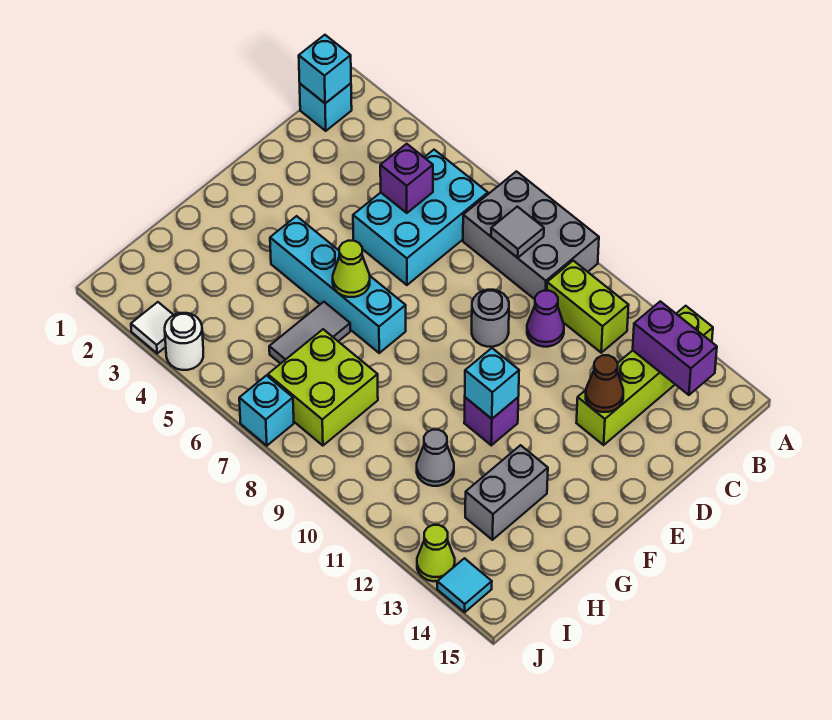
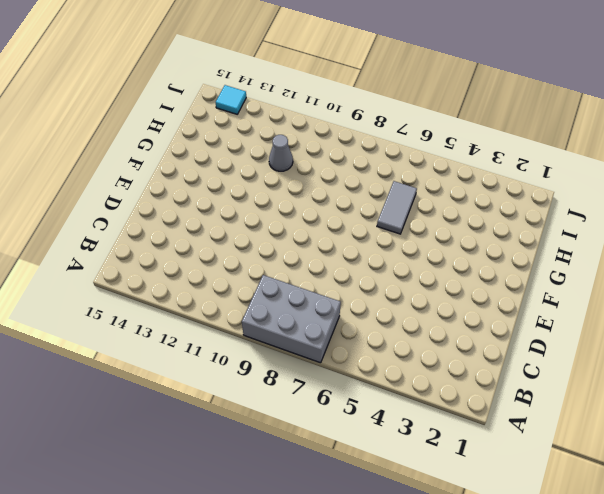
none -> lime brick A13:D13 level 1
none -> cyan brick B1 level 1
none -> cyan brick B5:D6 level 1

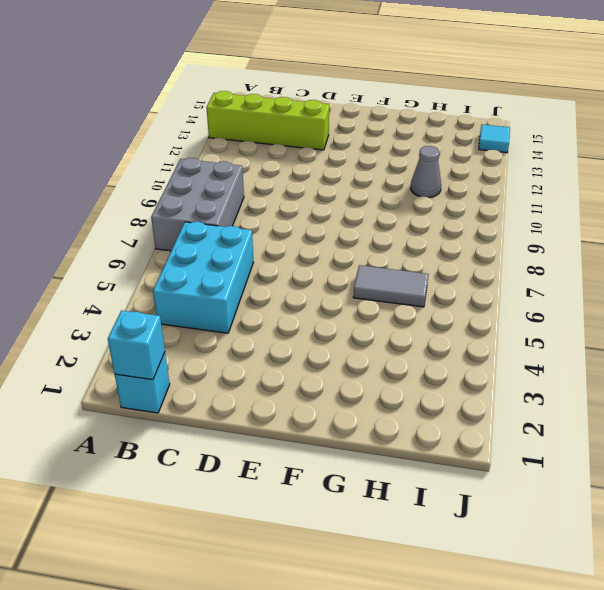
cyan brick B4:C6 level 1 -> cyan brick B5:D6 level 1
none -> lime brick B10:B11 level 1
none -> purple cone C10 level 1
none -> grey round brick D9 level 1

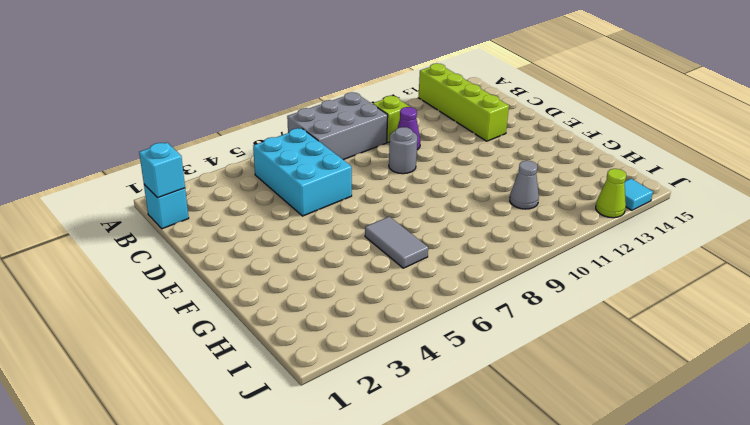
lime brick B10 level 1 -> lime brick B10:B11 level 1
none -> cyan brick F4:F7 level 1
none -> purple brick F11 level 1
none -> grey brick G13:H13 level 1

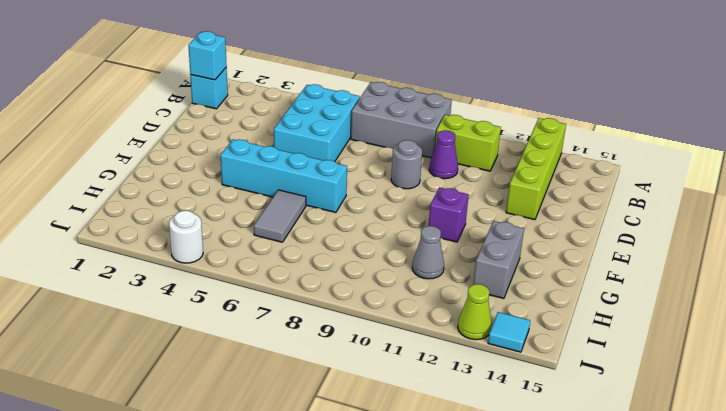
none -> lime brick H7:I8 level 1
none -> white tile J3 level 1
none -> cyan brick J7 level 1

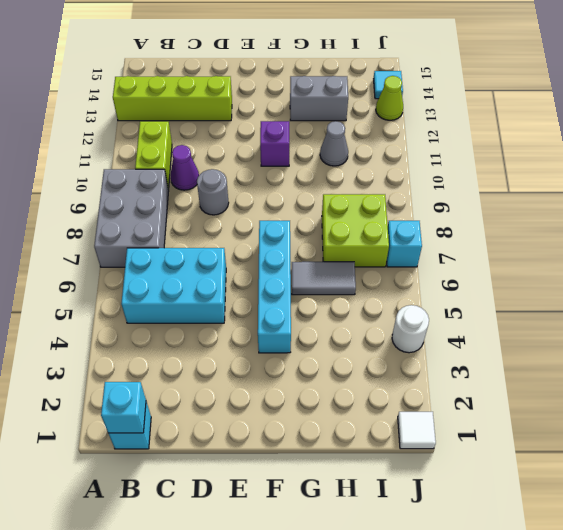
white tile J1 level 1 -> white tile J3 level 1
none -> grey tile B8 level 2
none -> purple brick B13:B14 level 2
none -> purple brick C5 level 2

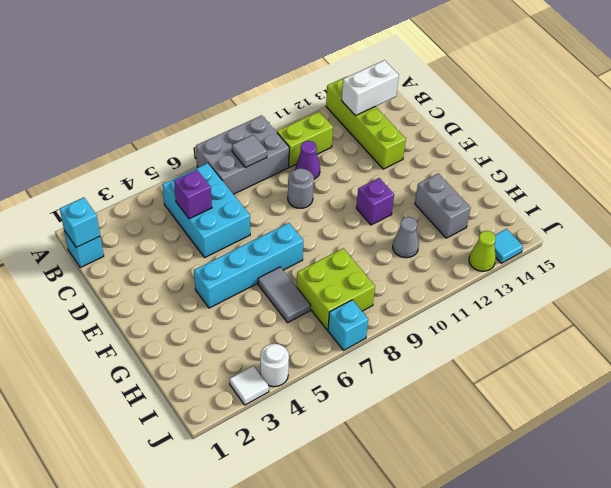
white brick B13:B14 level 2 -> purple brick B13:B14 level 2
none -> brown cone D13 level 2
none -> lime cone F6 level 2
none -> cyan brick F11 level 2

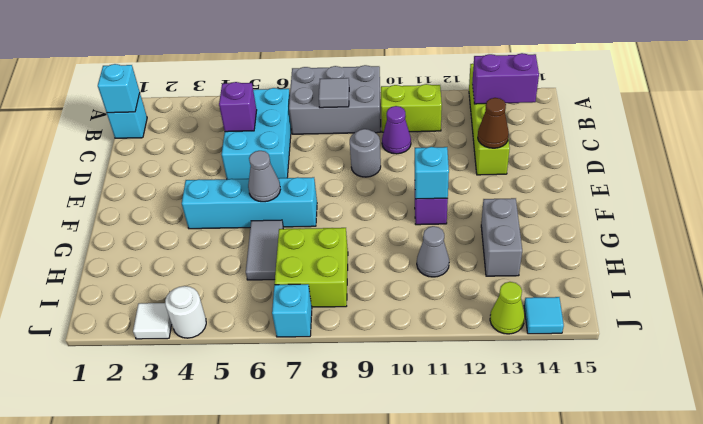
grey cone F6 level 2 -> lime cone F6 level 2

